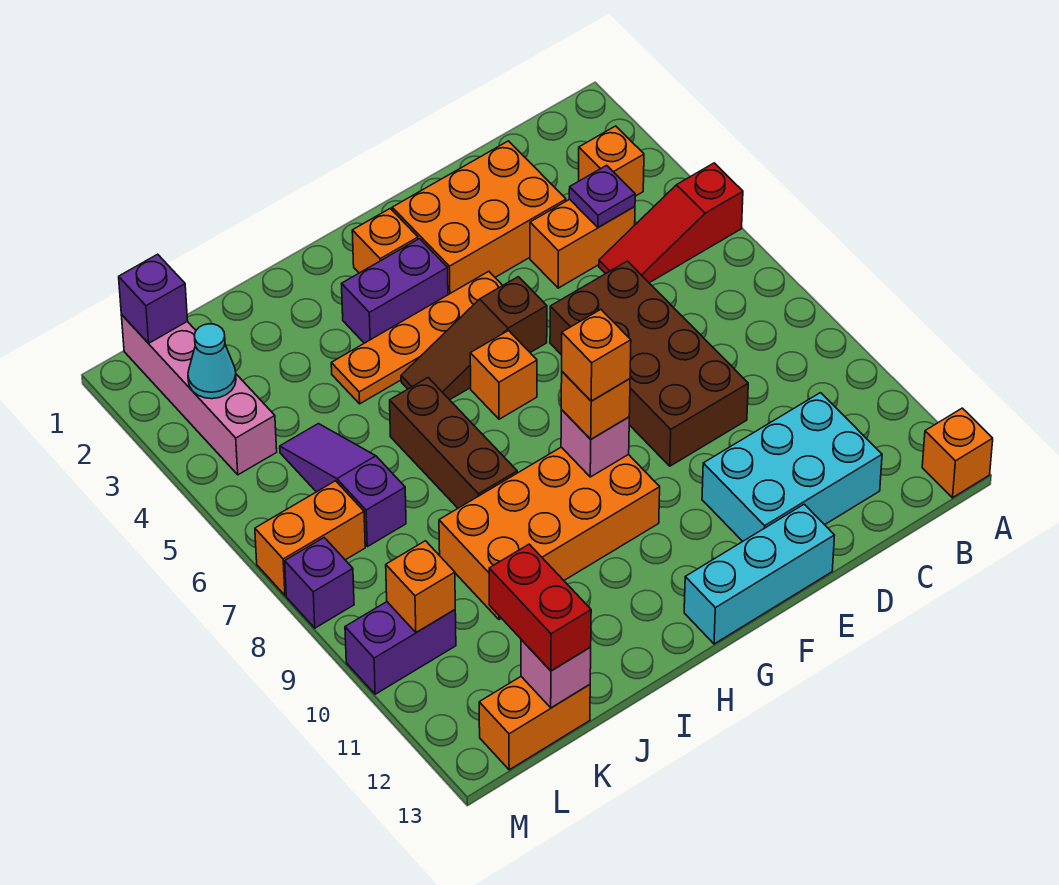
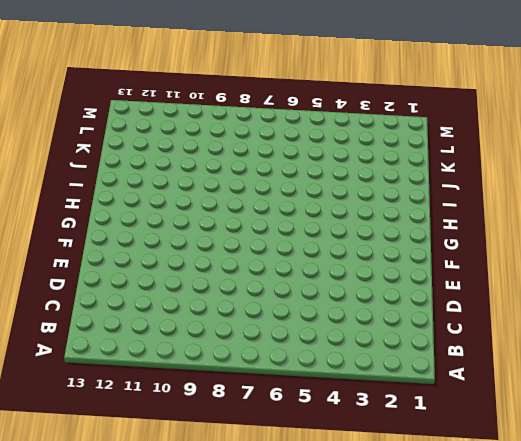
none -> red slope A5:C5 level 1 top A
none -> orange brick A13 level 1
none -> orange brick B3 level 1
none -> orange brick C4:D4 level 1

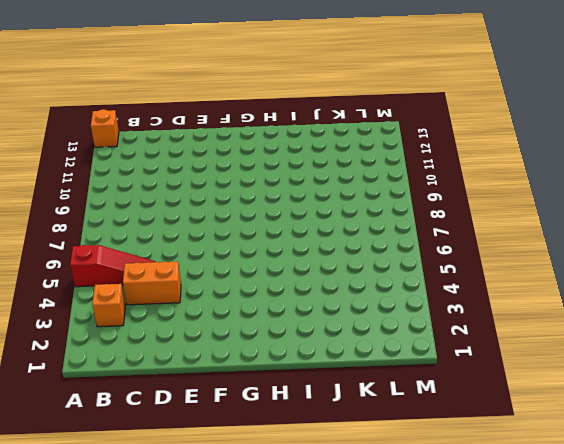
none -> cyan brick C11:E12 level 1
none -> orange brick D2:F3 level 1
none -> brown brick D6:E9 level 1
none -> cyan brick E13:G13 level 1

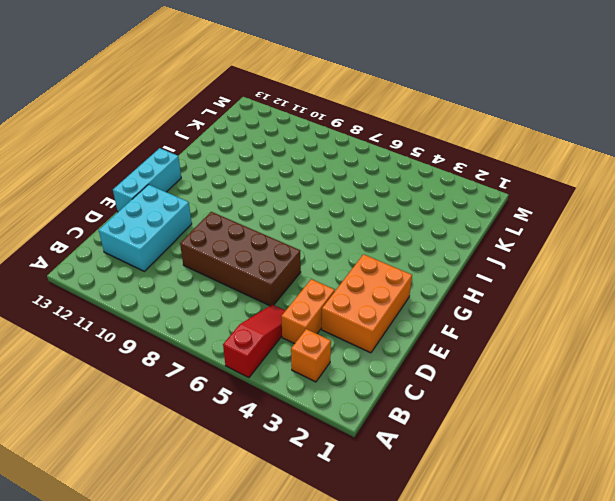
none -> orange brick A13 level 1
none -> orange plate F4:I4 level 1
none -> brown slope F5:H5 level 1 top F
none -> orange brick G2 level 1

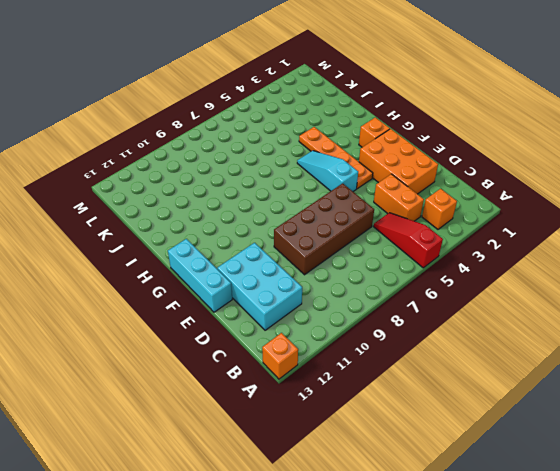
cyan slope F5:H5 level 1 top F -> brown slope F5:H5 level 1 top F
none -> purple brick G3:H3 level 1
none -> orange brick G6 level 1
none -> orange brick G9:J10 level 1
none -> brown brick I6:I8 level 1

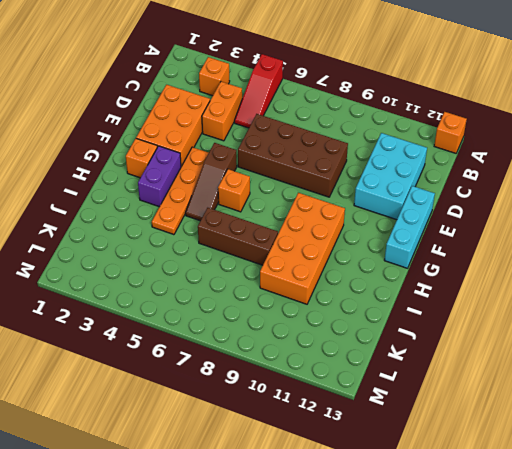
none -> purple slope K5:K7 level 1 top 7
none -> orange brick K13:L13 level 1
none -> pink brick L1:L4 level 1
none -> orange brick L7:M7 level 1

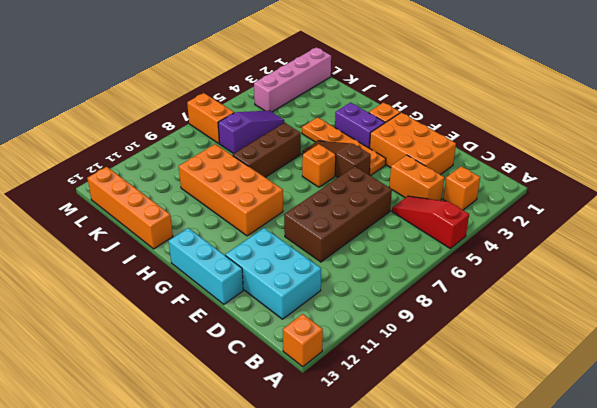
orange brick I13:L13 level 1 -> orange brick K13:L13 level 1
none -> purple brick L10:M10 level 1
none -> purple brick M8 level 1
none -> purple plate C4 level 2
none -> pink brick G9 level 2

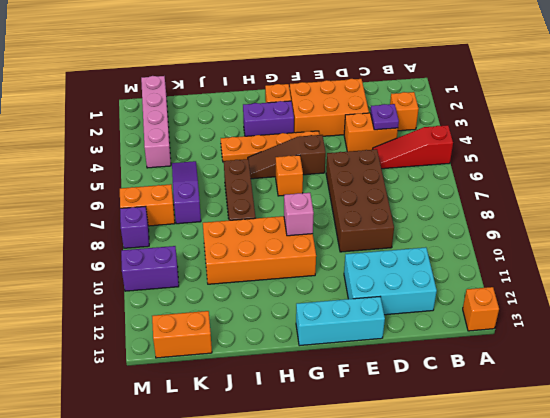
none -> pink brick K13 level 2
none -> purple brick L1 level 2
none -> cyan cone L3 level 2
none -> orange brick L10 level 2

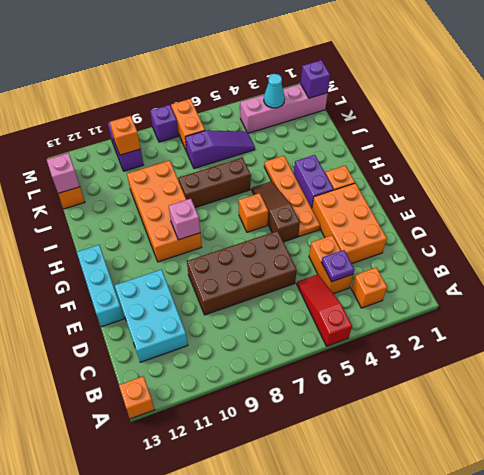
none -> orange brick G9 level 3
none -> red brick K12:K13 level 3
none -> orange brick G9 level 4

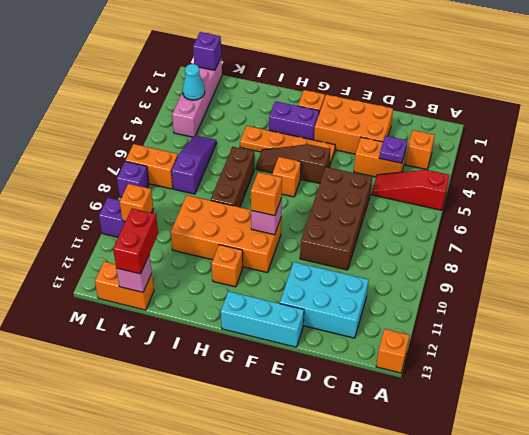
orange brick H11 level 1 -> orange brick G9 level 4

